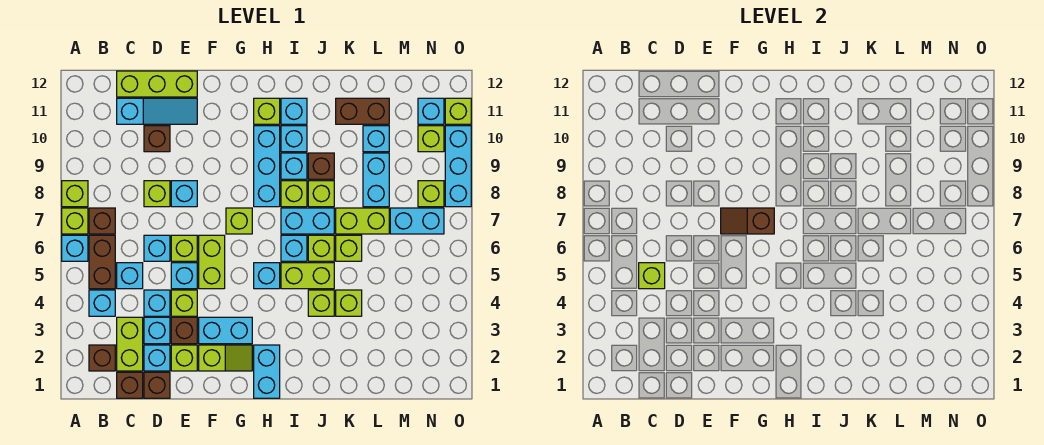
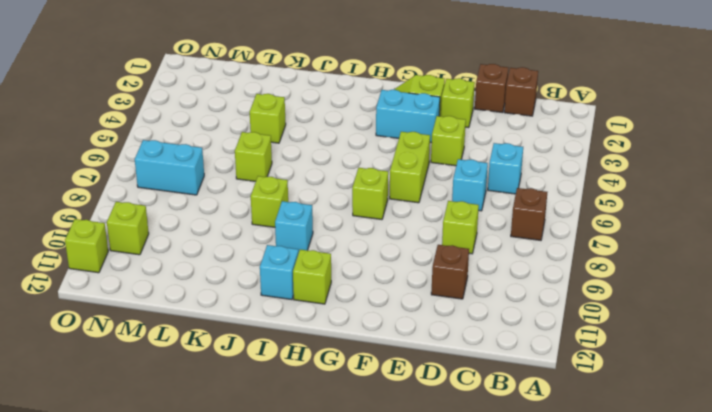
none -> cyan brick A6 level 1
none -> lime brick A7 level 1
none -> lime brick A8 level 1
none -> brown brick B2 level 1

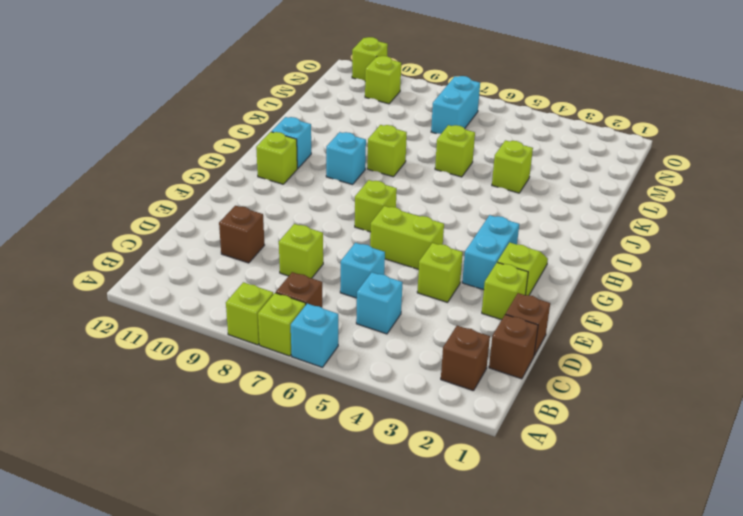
none -> cyan brick B4 level 1
none -> brown brick B5:B6 level 1
none -> lime brick C2:C3 level 1
none -> cyan slope C11:E11 level 1 top C

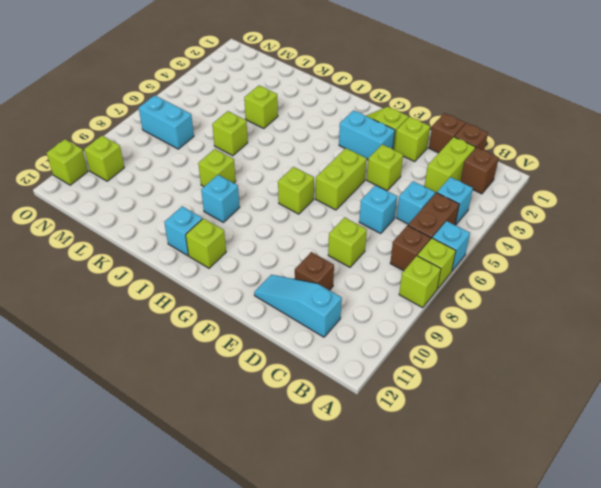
none -> lime brick C12:E12 level 1
none -> cyan brick D2 level 1
none -> cyan brick D3 level 1
none -> cyan brick D4 level 1

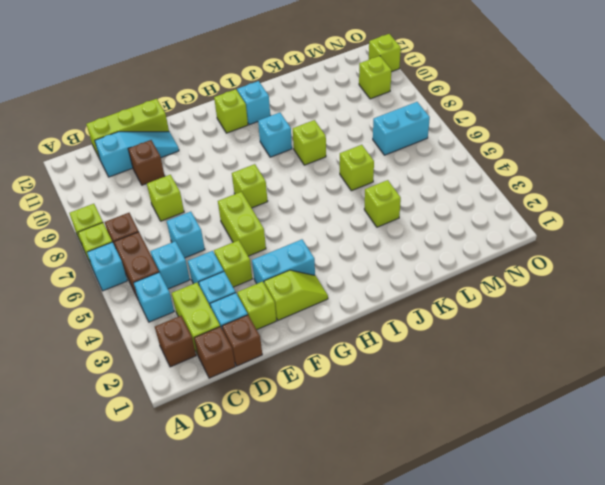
none -> brown brick E3 level 1
none -> cyan brick E5 level 1
none -> lime brick E6 level 1
none -> cyan brick E8 level 1

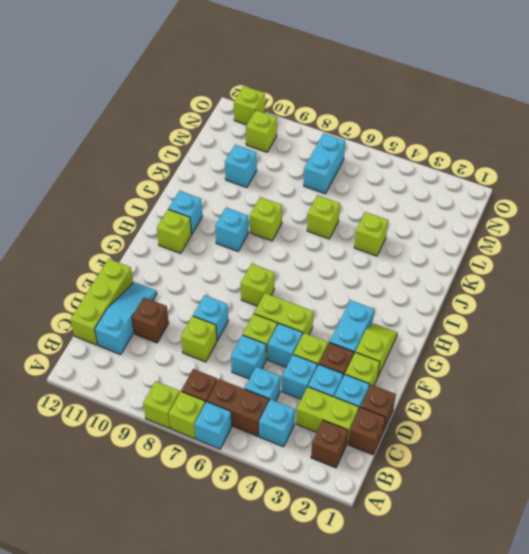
none -> cyan brick H1:H2 level 1
none -> cyan brick H5 level 1
none -> cyan brick H8:H10 level 1
none -> lime brick I5:J5 level 1

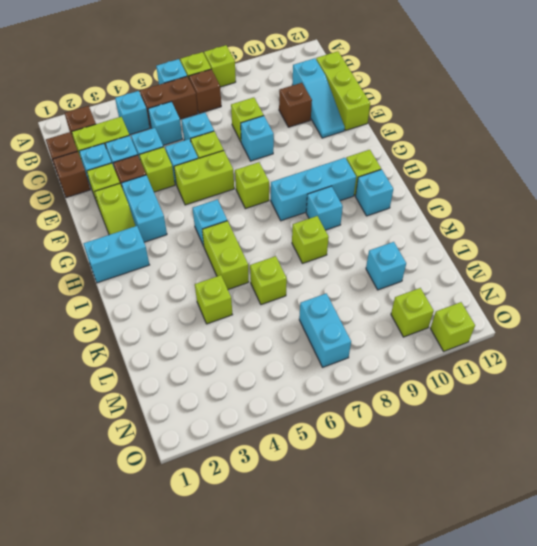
none -> cyan brick I6 level 1
none -> cyan brick I7:J7 level 1
none -> lime brick I8 level 1
none -> cyan brick I10 level 1

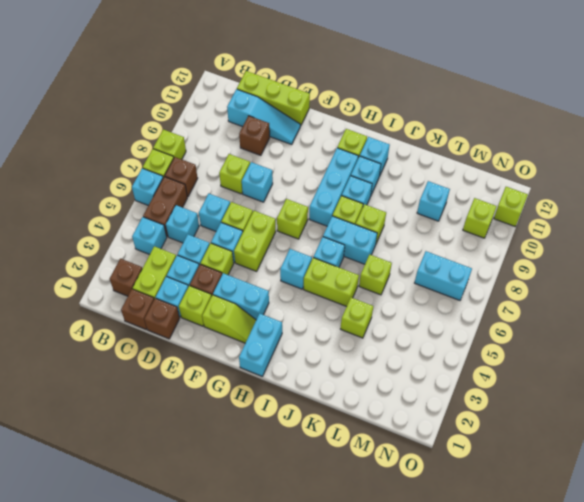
none -> lime brick J4 level 1
none -> lime brick J6 level 1
none -> brown brick J9 level 1
none -> lime brick K7:L7 level 1

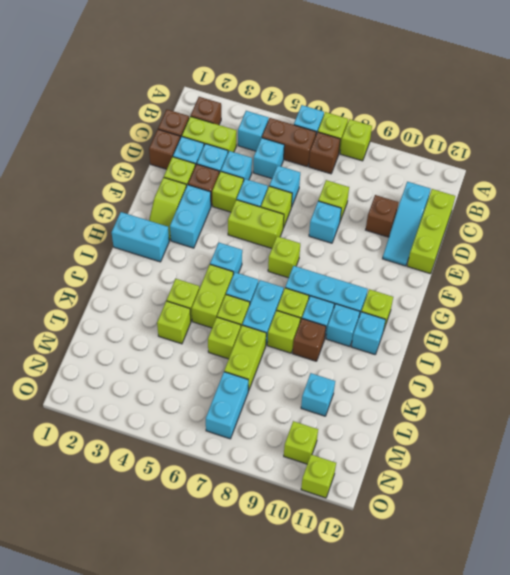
none -> brown brick K11:L11 level 1
none -> cyan brick L8:L9 level 1
none -> lime brick N8 level 1
none -> cyan brick N11 level 1

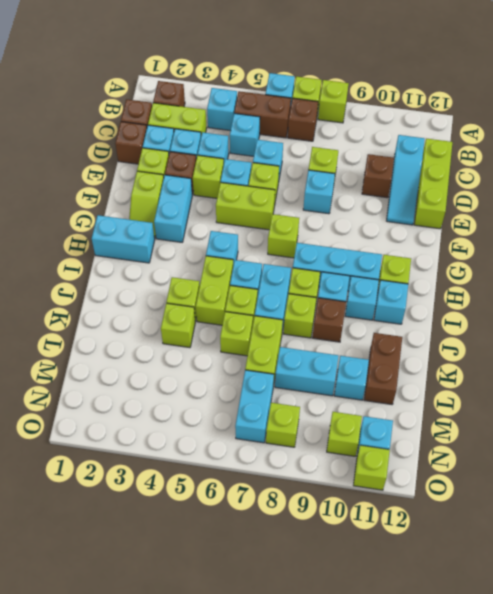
none -> cyan brick O8:O10 level 1
none -> lime brick C5 level 2
none -> brown slope F7:G7 level 2 top G

